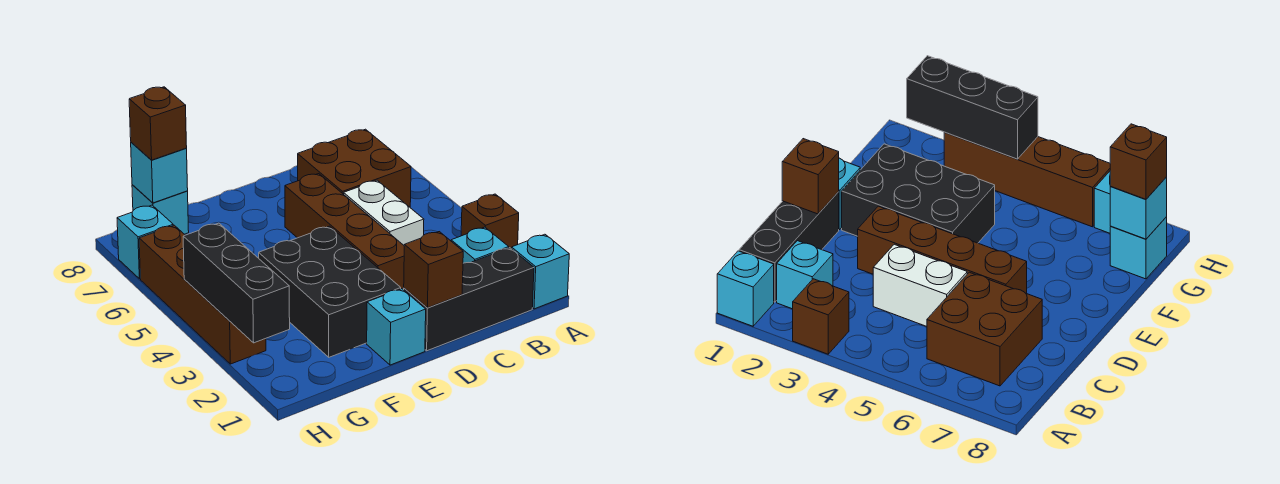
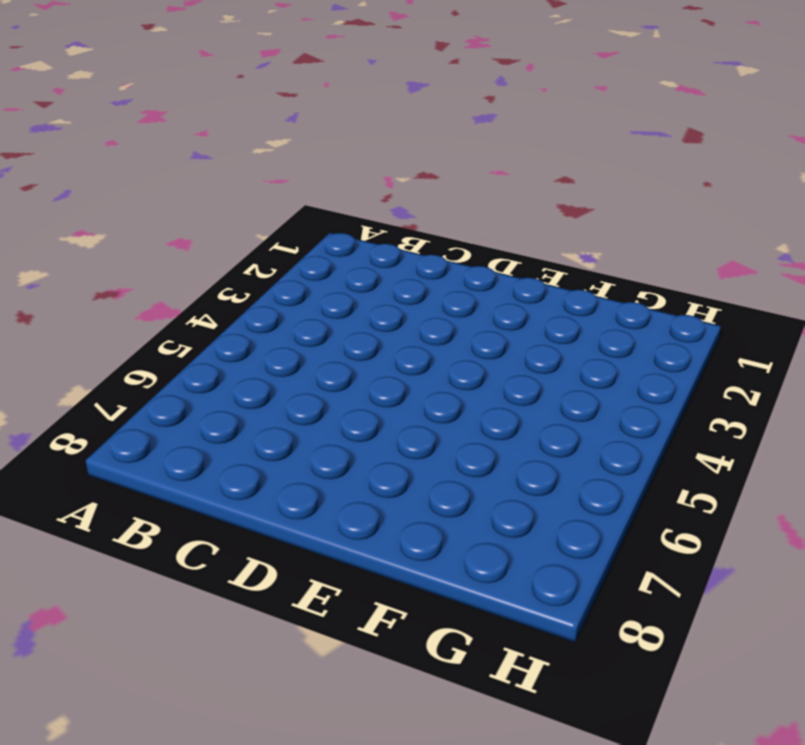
none -> cyan brick A1 level 1
none -> brown brick A3 level 1
none -> black brick B1:D1 level 1

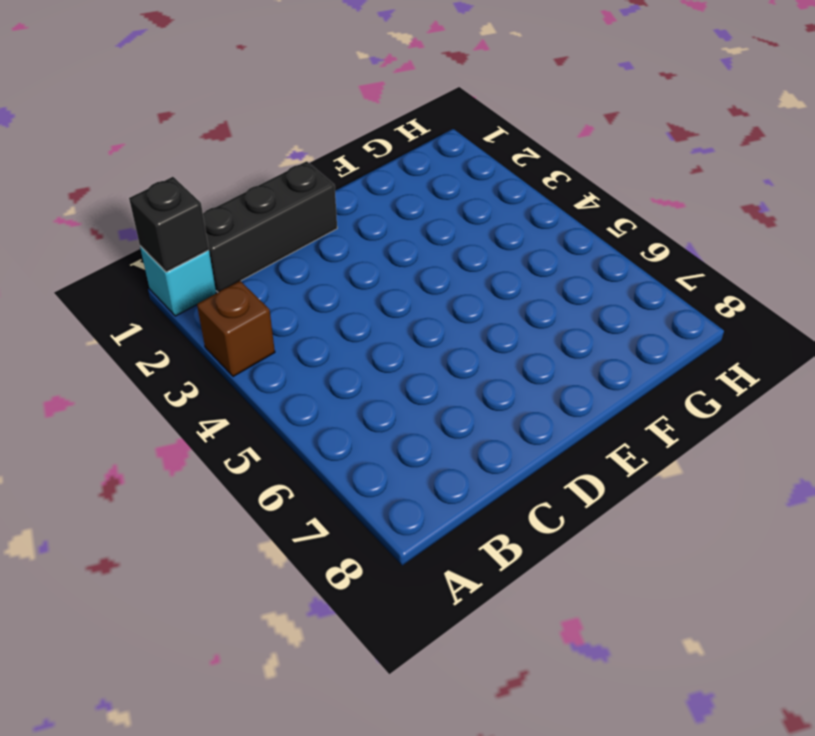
black brick A1 level 2 -> none
none -> cyan brick B2 level 1
none -> brown brick B6:C7 level 1
none -> white brick C4:C5 level 1

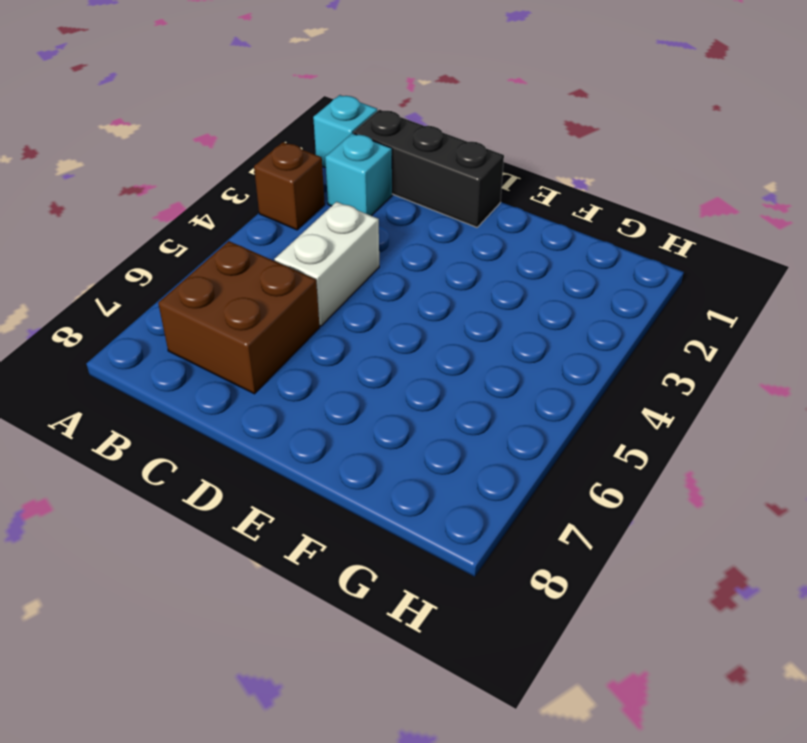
none -> brown brick D3:D6 level 1
none -> cyan brick E1 level 1
none -> black brick E2:F4 level 1

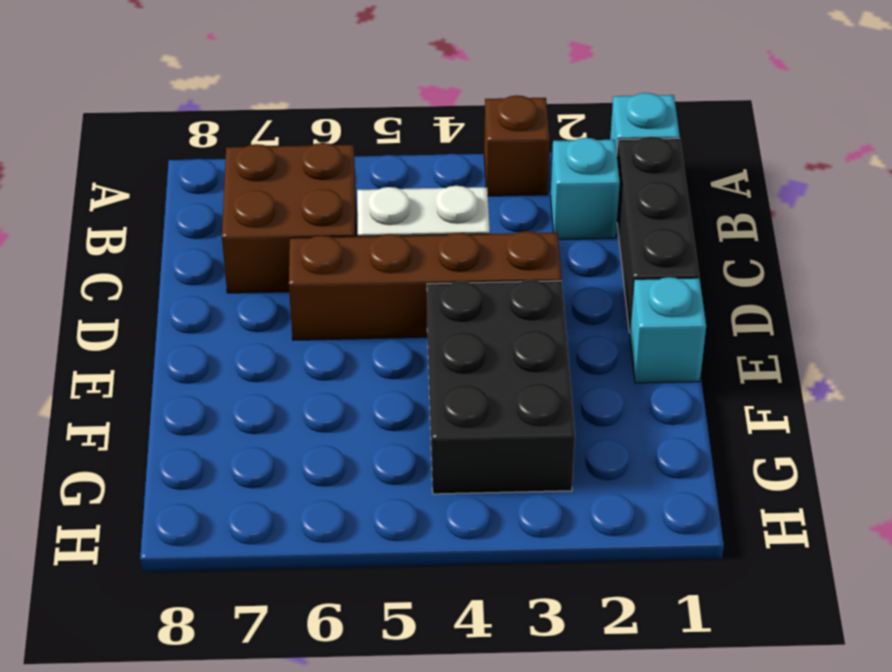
black brick E3:G4 level 1 -> black brick E2:F4 level 1
none -> cyan brick G8 level 1
none -> brown brick H3:H6 level 1
none -> cyan brick H7 level 1

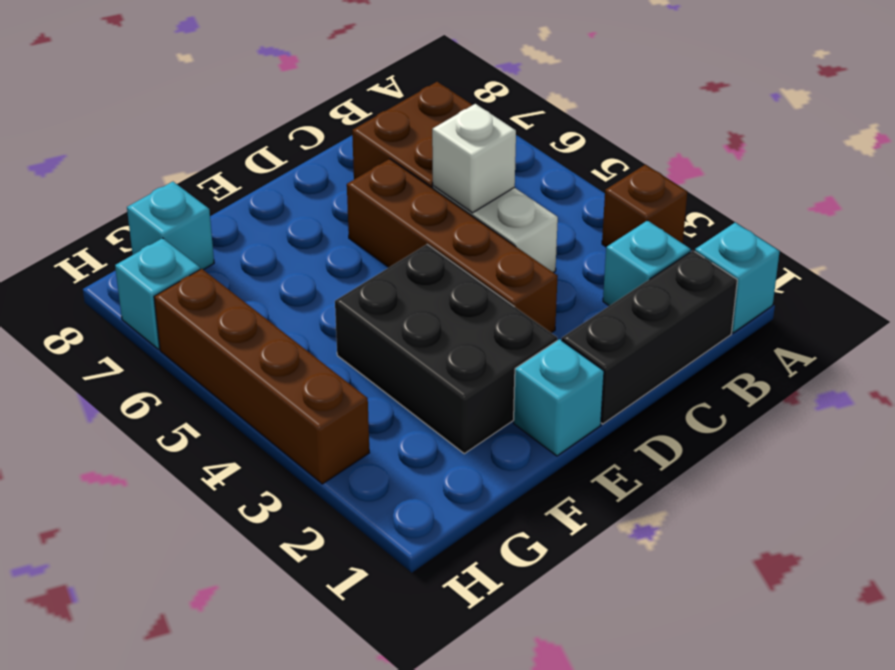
white brick C5 level 2 -> none
none -> brown brick D1 level 2
none -> cyan brick G8 level 2
none -> black brick H2:H4 level 2

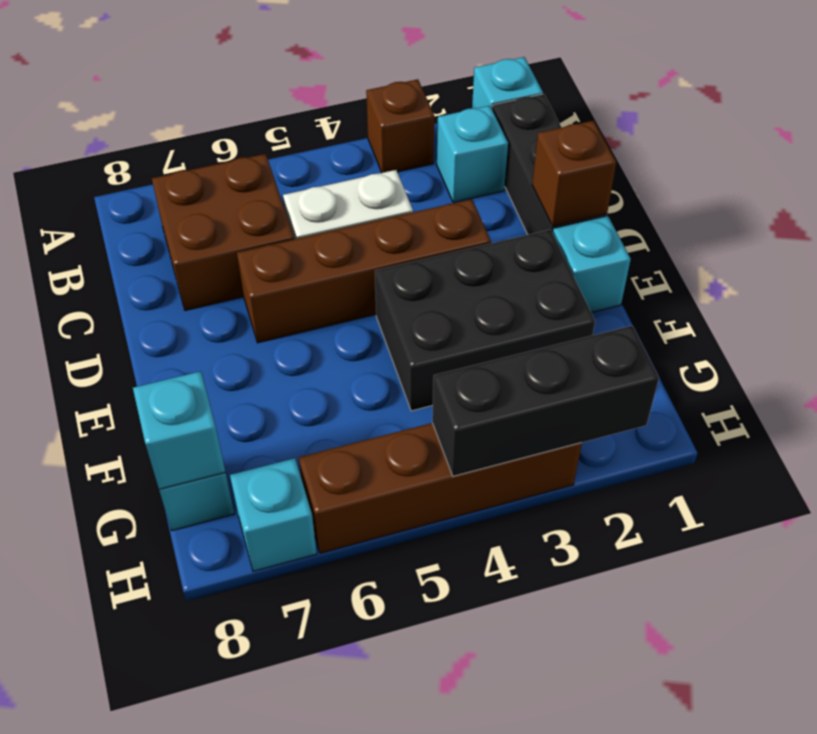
none -> brown brick G8 level 3

